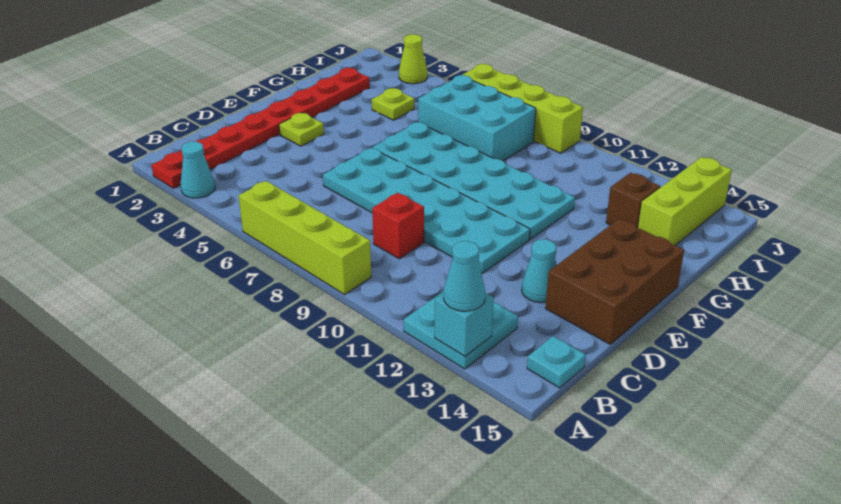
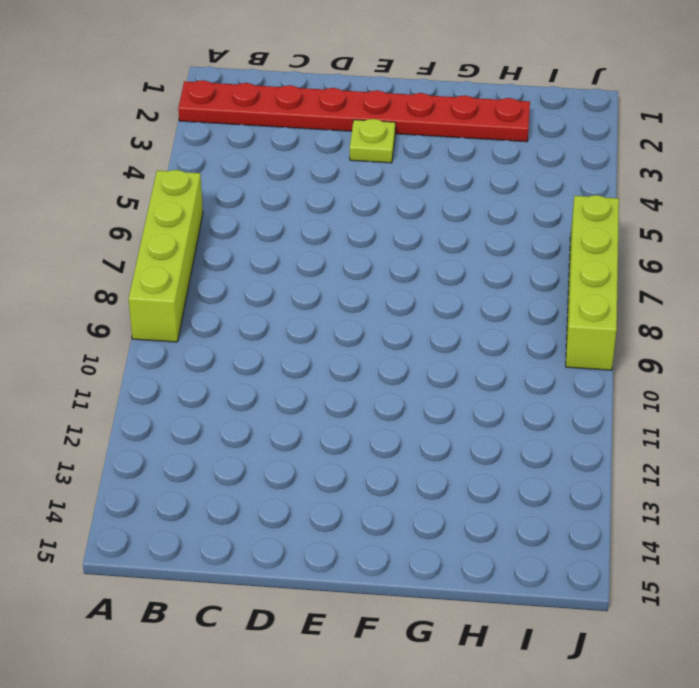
none -> cyan cone A3 level 1
none -> cyan plate A12:B13 level 1
none -> cyan plate B15 level 1

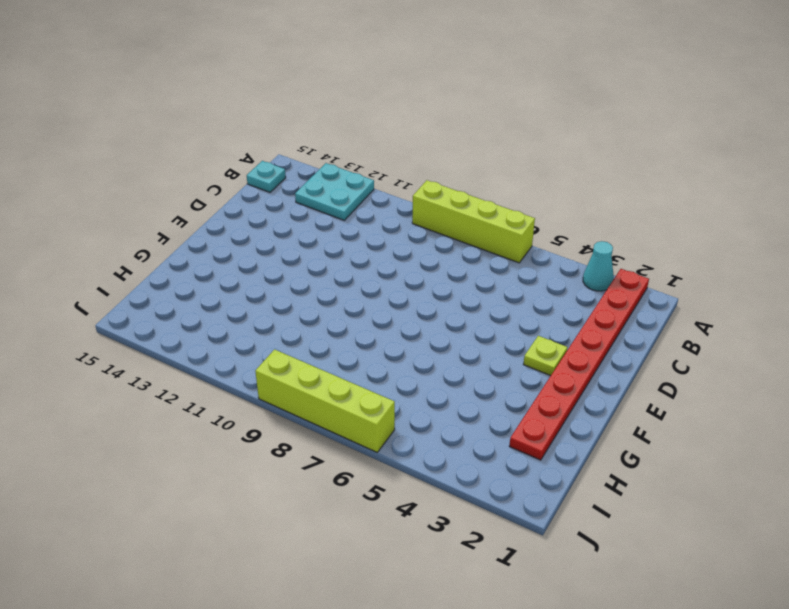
none -> red brick C9 level 1
none -> cyan plate D6:E11 level 1
none -> cyan cone D13 level 1

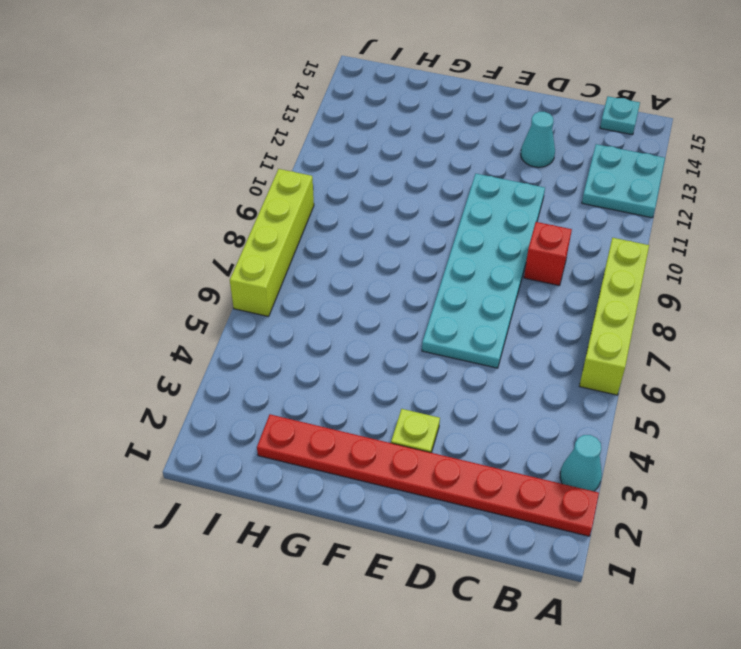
none -> brown brick D14:F15 level 1
none -> cyan plate F6:G11 level 1
none -> lime plate H4 level 1

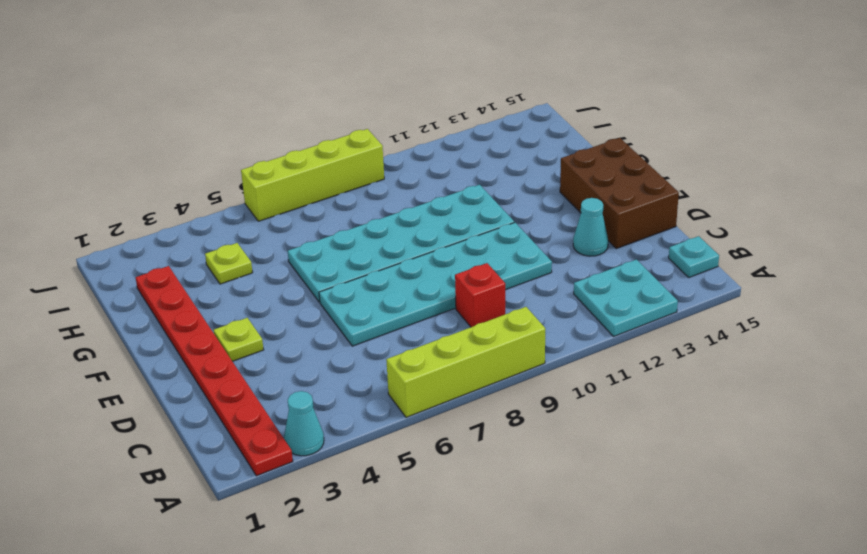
none -> cyan brick H6:I8 level 1
none -> brown brick H13 level 1
none -> lime brick H14:J14 level 1

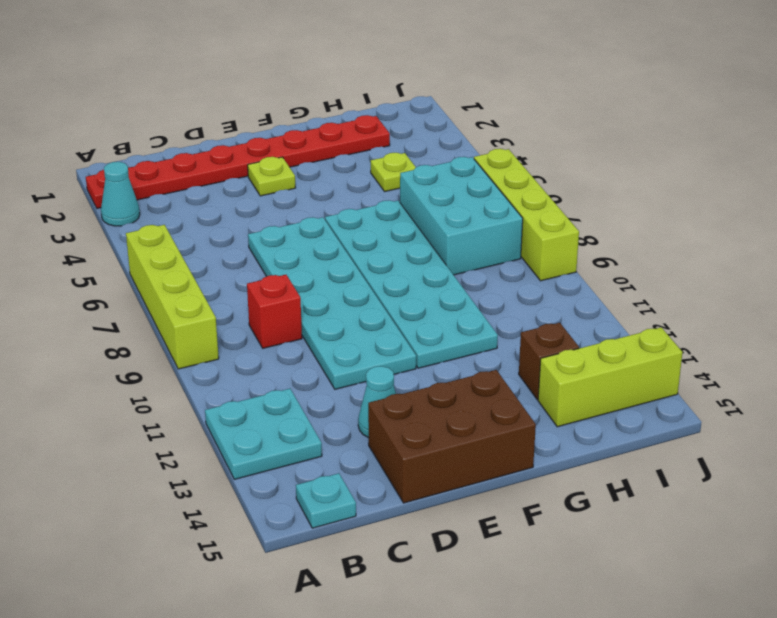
none -> lime cone J3 level 1
none -> cyan brick A13 level 2
none -> cyan cone A13 level 3

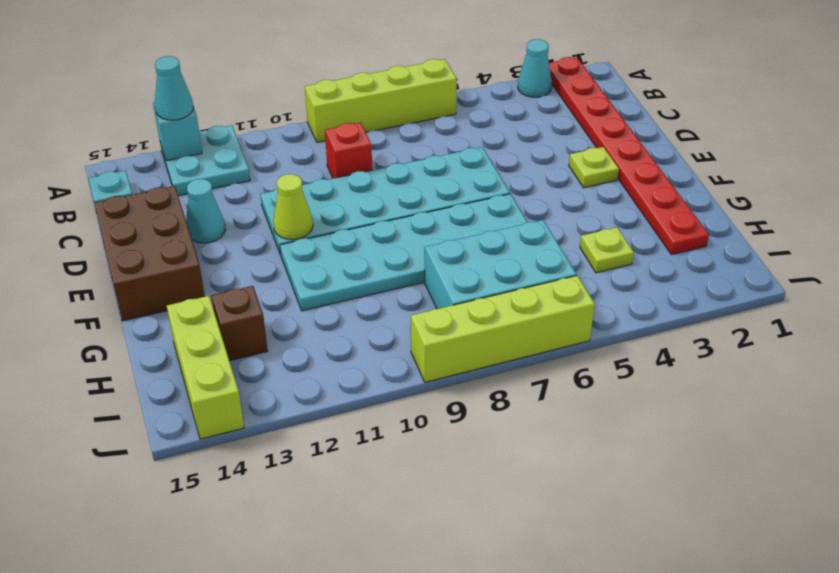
lime cone E11 level 2 -> lime cone J3 level 1

